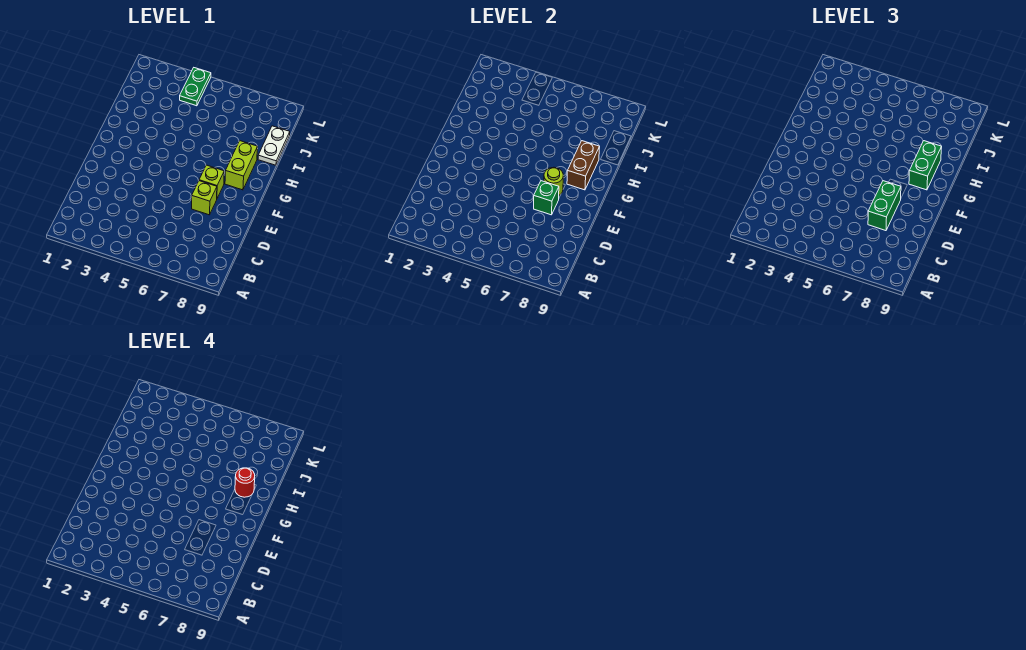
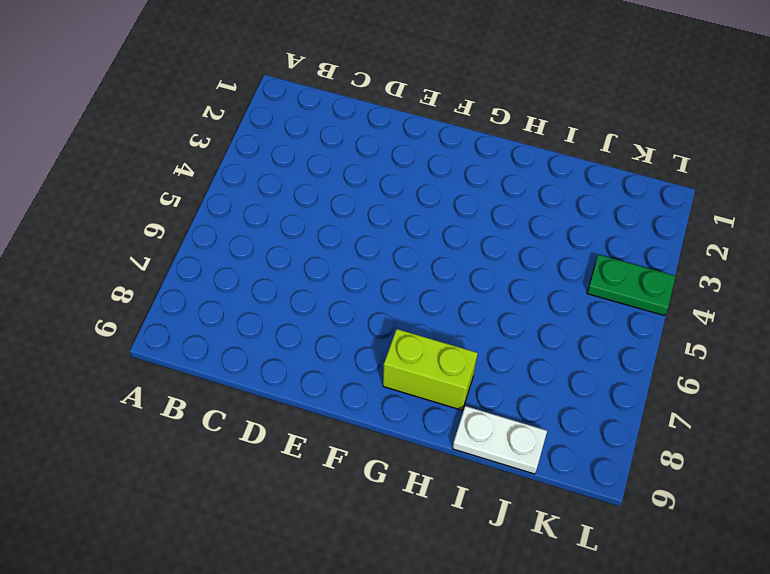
none -> lime brick E7 level 1
none -> lime brick F7 level 1

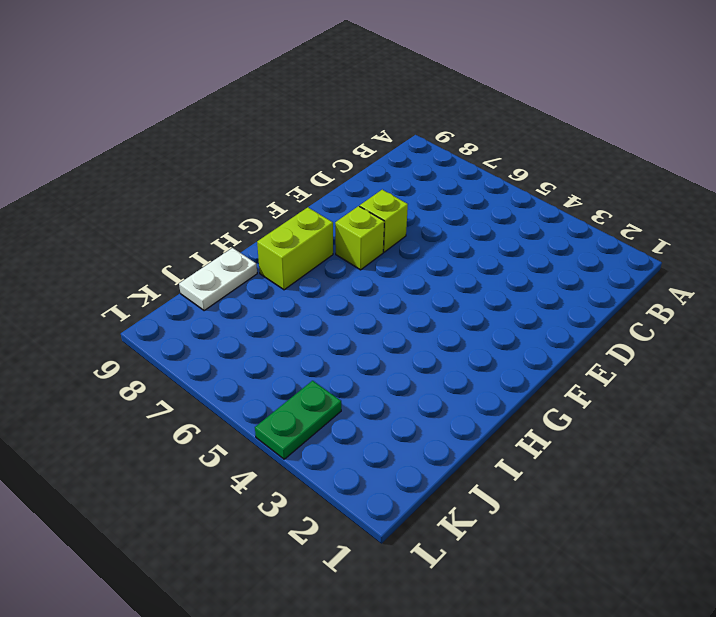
none -> green brick E7 level 2
none -> lime round brick F7 level 2

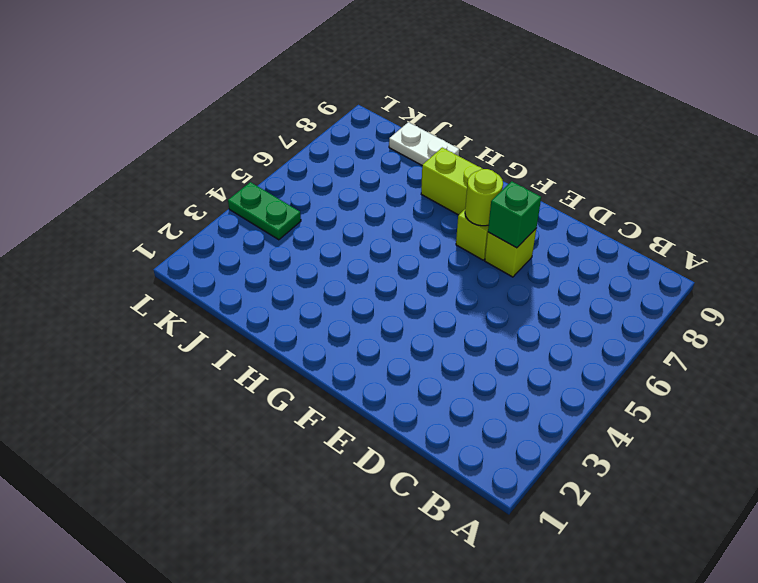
none -> brown brick G8:H8 level 2
none -> green brick D7:E7 level 3

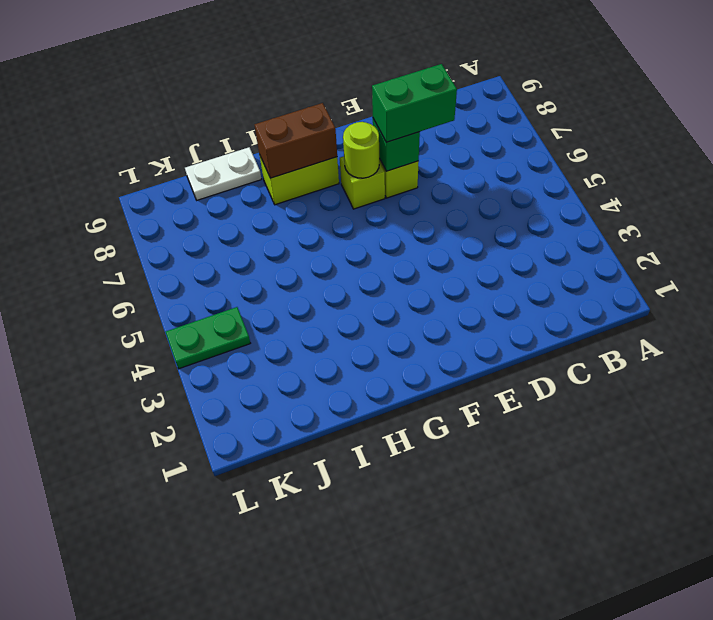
none -> green brick G8:H8 level 3
none -> red round brick H8 level 4

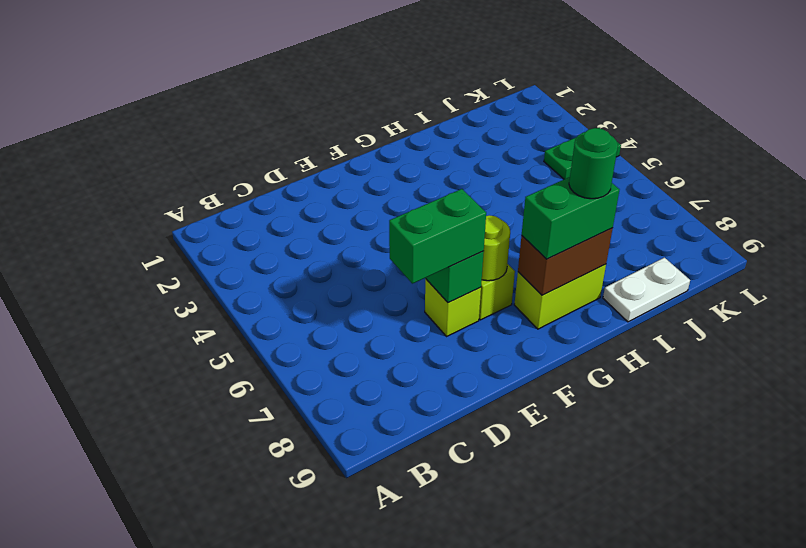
green round brick H8 level 4 -> red round brick H8 level 4

